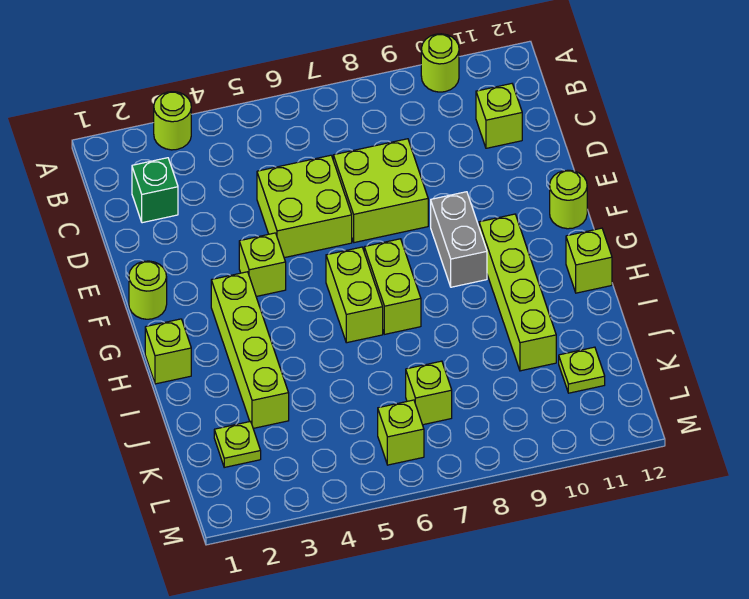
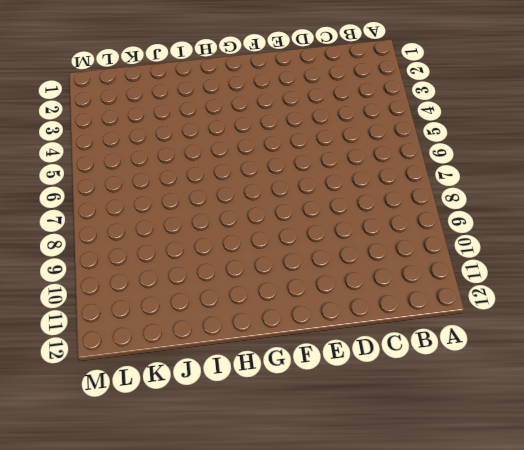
none -> lime round brick A3 level 1
none -> lime round brick A10 level 1
none -> green brick C2 level 1

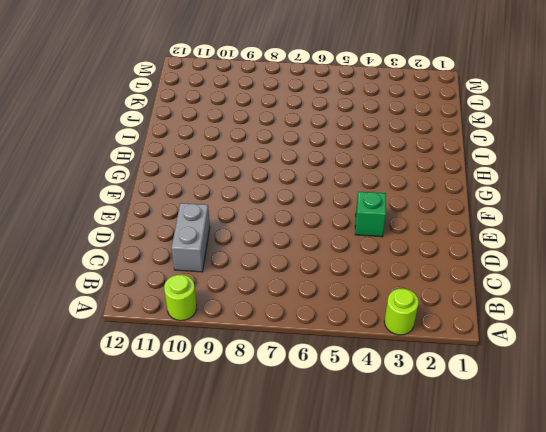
grey brick C10:D10 level 1 -> grey brick F9:G9 level 1
green brick E4 level 1 -> green brick C2 level 1
none -> lime brick C11 level 1
none -> lime brick D5:E6 level 1
none -> lime brick D7:E8 level 1

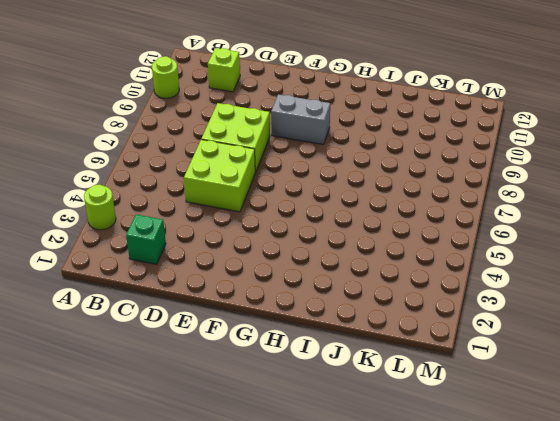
none -> lime round brick F1 level 1
none -> lime brick F4 level 1
none -> lime round brick F12 level 1

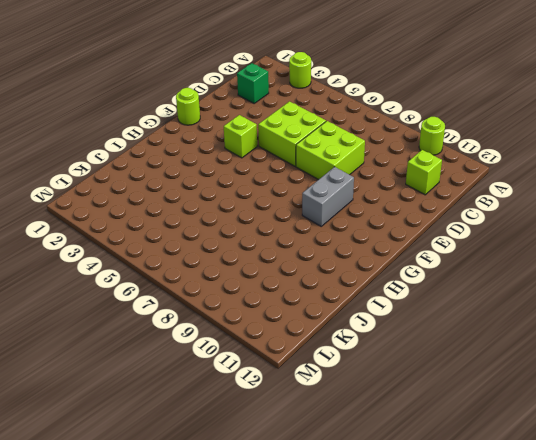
none -> lime round brick F12 level 1
none -> lime brick G3:J3 level 1
none -> lime brick G6:H6 level 1

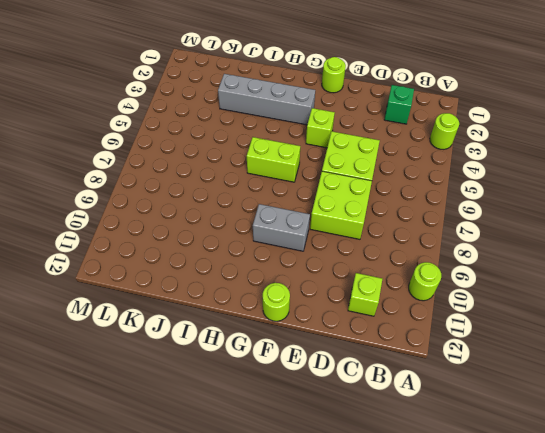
grey brick G3:J3 level 1 -> lime brick G3:J3 level 1
none -> lime brick G7:H7 level 1
none -> lime brick G10:J10 level 1
none -> lime brick H1 level 1

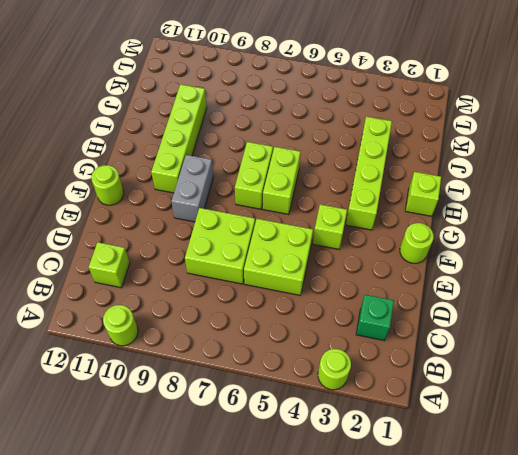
none -> lime brick H12 level 1
none -> lime plate K2 level 1
none -> lime brick K7 level 1

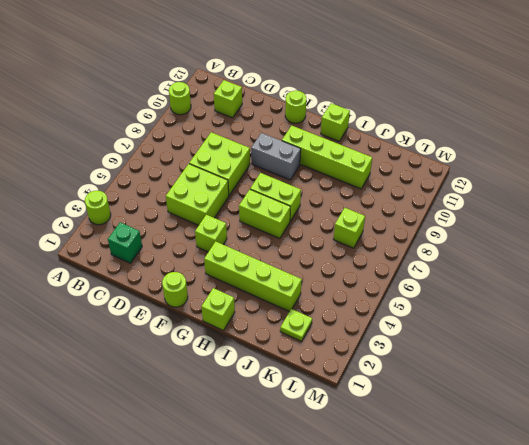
none -> lime plate K11 level 1
none -> lime brick L6 level 1

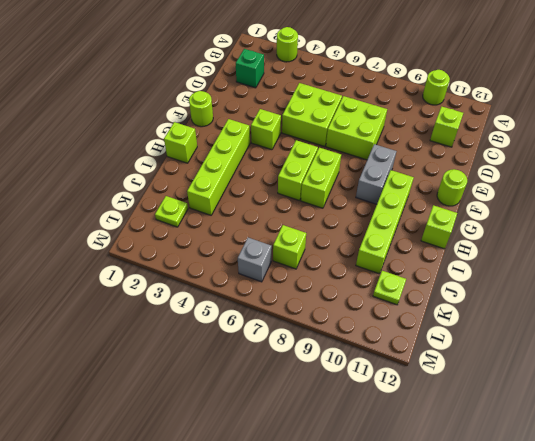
grey brick L6 level 1 -> lime brick L6 level 1

